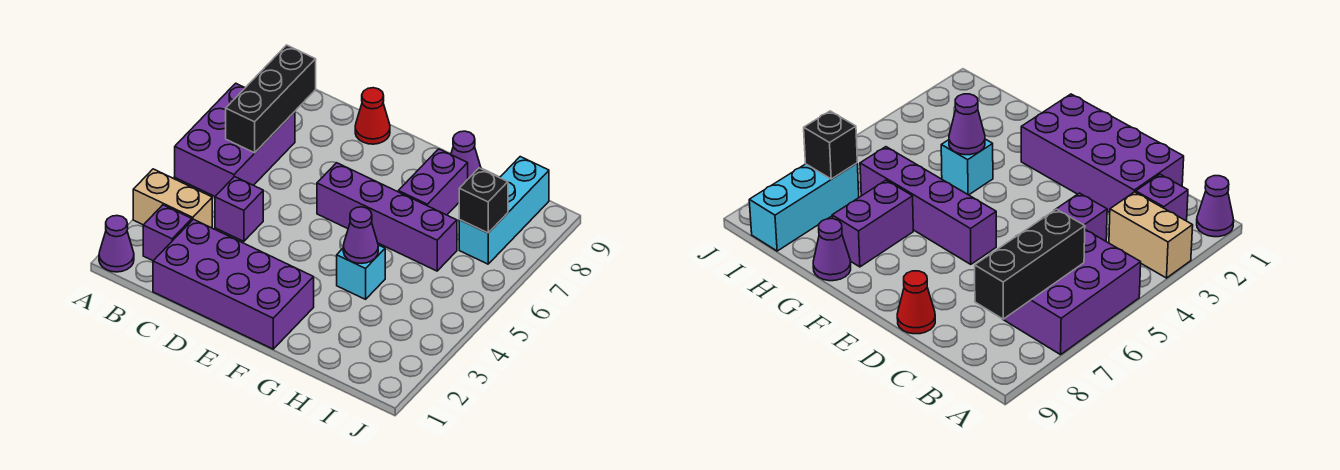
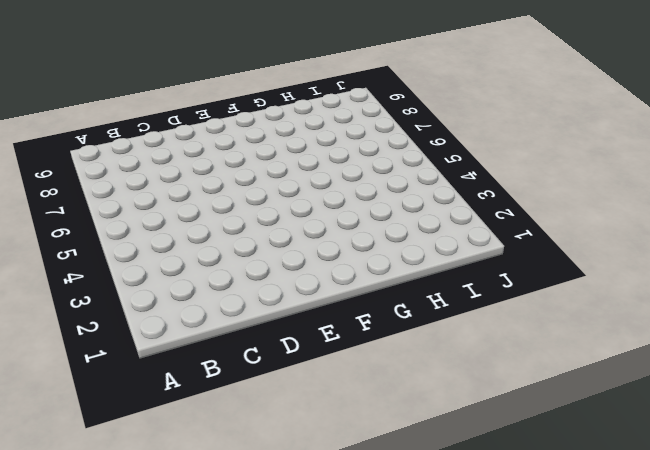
none -> purple cone A1 level 1
none -> tan brick A3:B3 level 1
none -> purple brick A5:B7 level 1

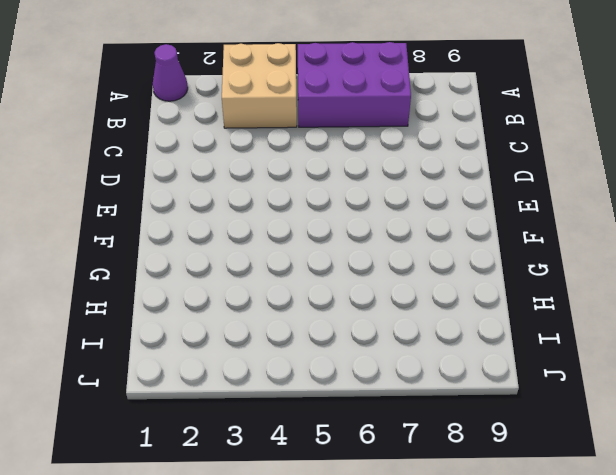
tan brick A3:B4 level 1 -> tan brick A3:B3 level 1
none -> purple brick B2 level 1
none -> purple brick C1:F2 level 1
none -> purple brick C4 level 1

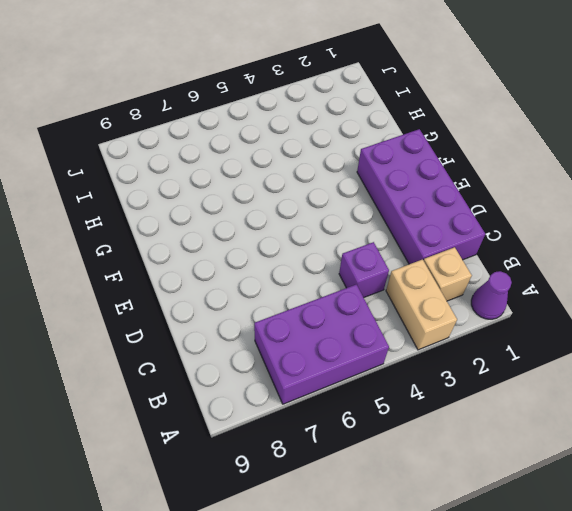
tan brick B2 level 1 -> purple brick B2 level 1
none -> red cone D9 level 1
none -> purple brick E6:H6 level 1
none -> cyan brick G4 level 1

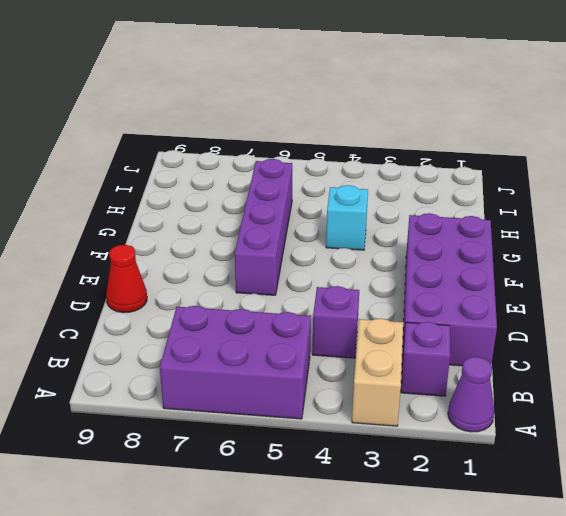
none -> purple brick G7:G8 level 1
none -> purple cone G9 level 1
none -> cyan brick I7:I9 level 1

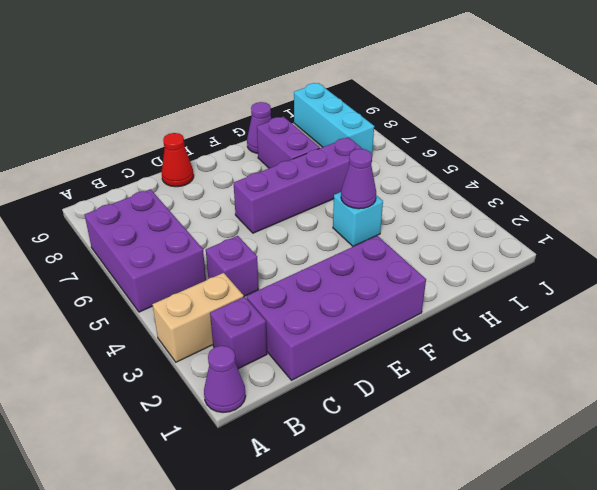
none -> black brick B6:B8 level 2
none -> black brick I7 level 2

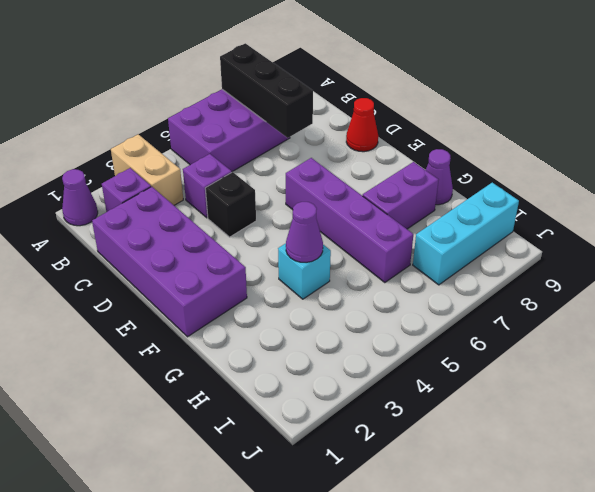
black brick A7:C7 level 2 -> black brick B6:B8 level 2
black brick D4 level 1 -> black brick I7 level 2

